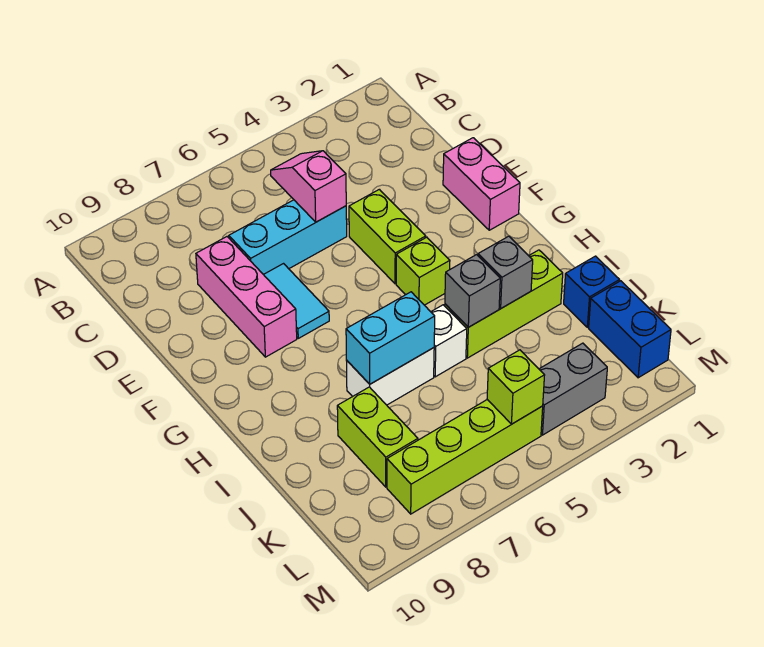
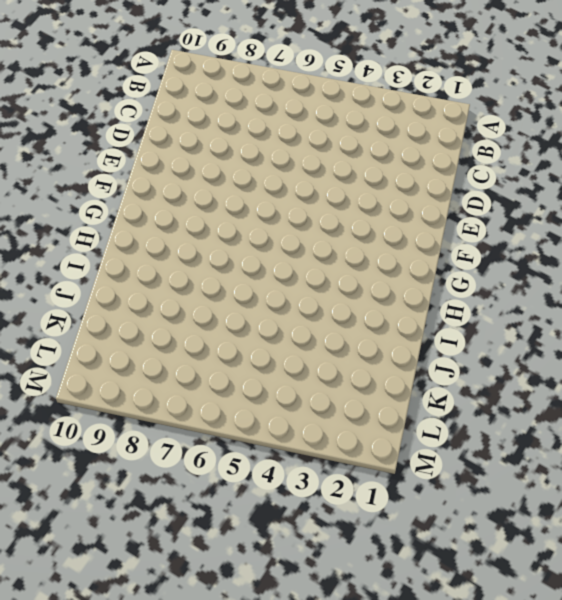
none -> cyan brick D5:D7 level 1
none -> pink brick D8:F8 level 1
none -> pink brick E1:F1 level 1

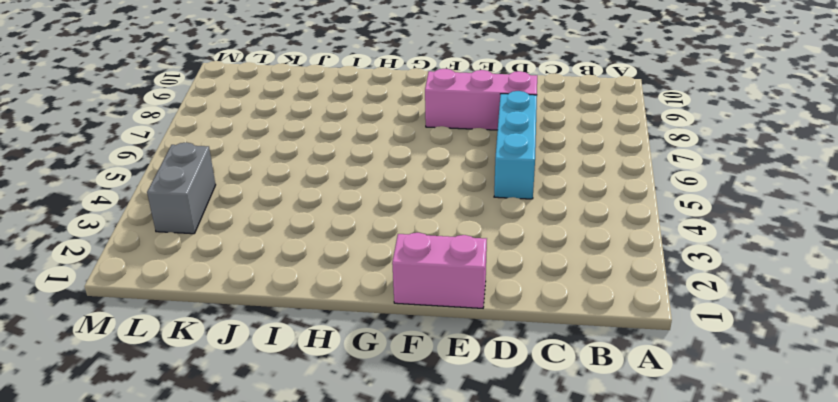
none -> lime brick E4:F4 level 1
none -> cyan tile E7:F7 level 1
none -> lime brick G4 level 1

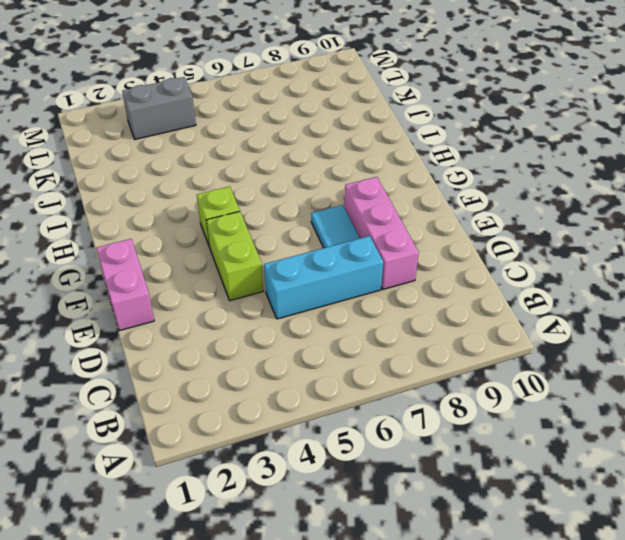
none -> lime brick I2:I4 level 1
none -> white brick I5 level 1
none -> white brick I6:I7 level 1

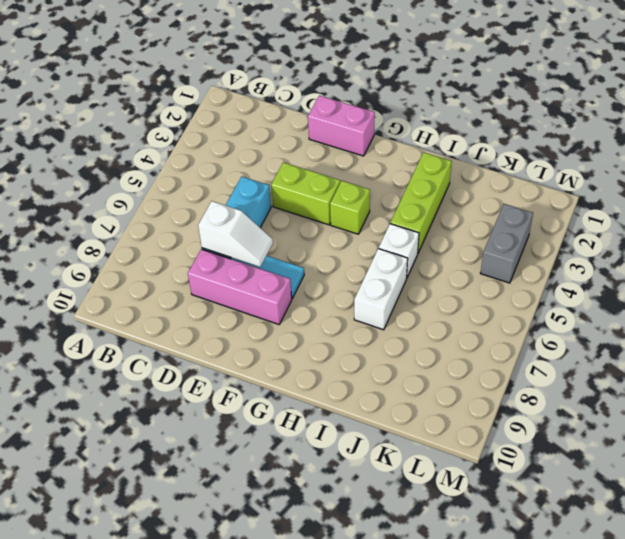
white slope D7:E7 level 2 top D -> none
none -> blue brick J1 level 1
none -> lime brick J8:K8 level 1
none -> blue brick K1:L1 level 1

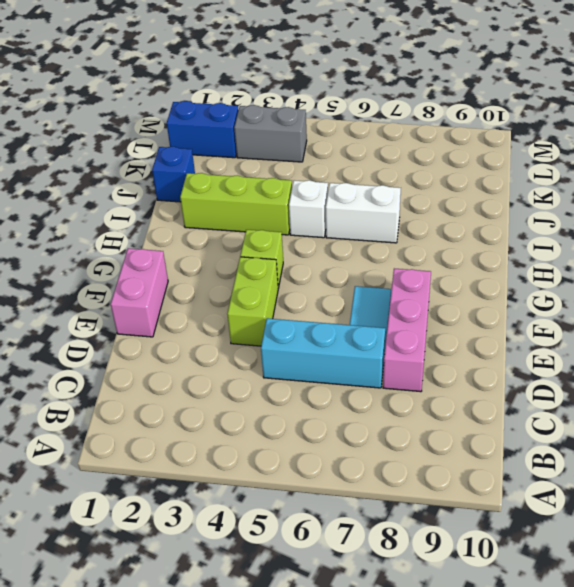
blue brick L1:L2 level 1 -> blue brick K1:L1 level 1
none -> lime brick J8:K8 level 1
none -> lime brick L5:L8 level 1
none -> pink slope C5:D5 level 2 top D

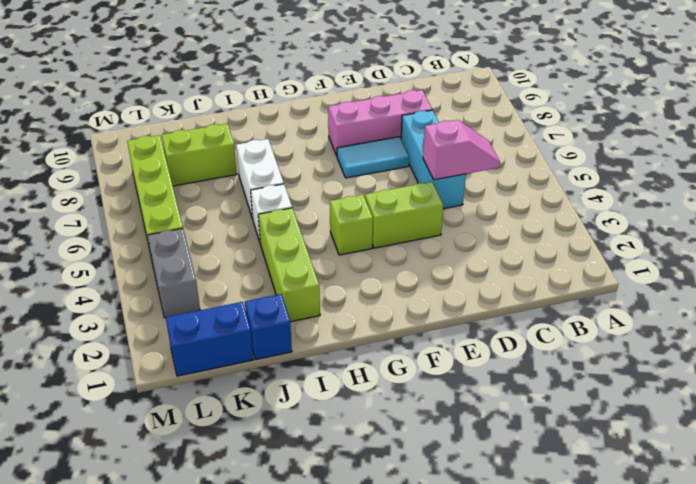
none -> pink brick E1:F1 level 1
none -> grey brick I3 level 2
none -> grey brick I4 level 2

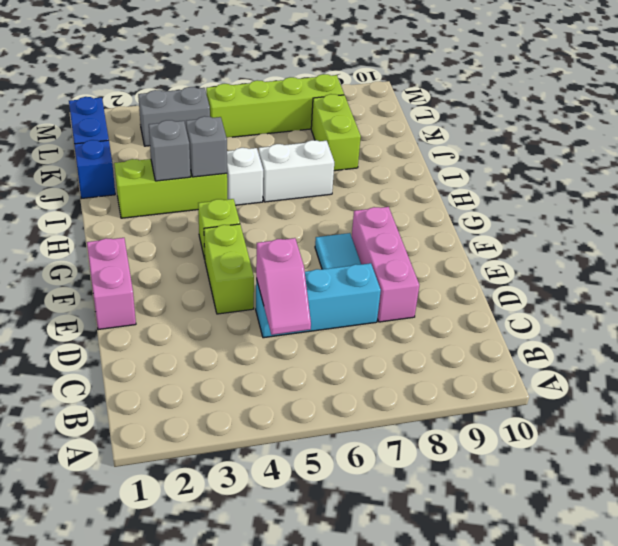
none -> cyan brick I6:I7 level 2
none -> lime brick L5 level 2

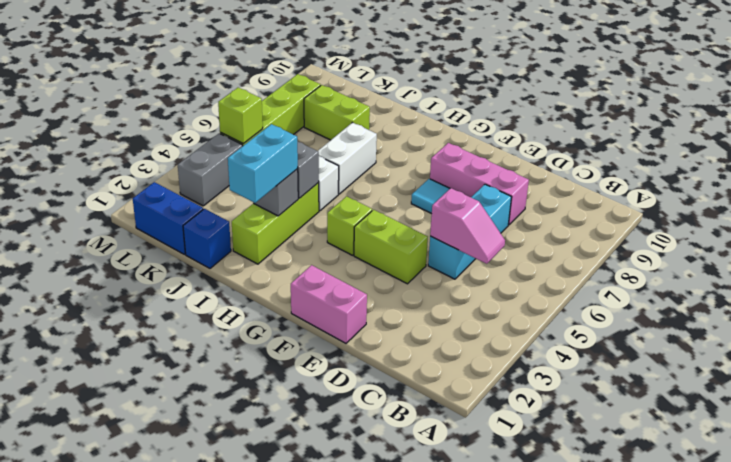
cyan brick I2:I3 level 3 -> cyan brick I6:I7 level 2

